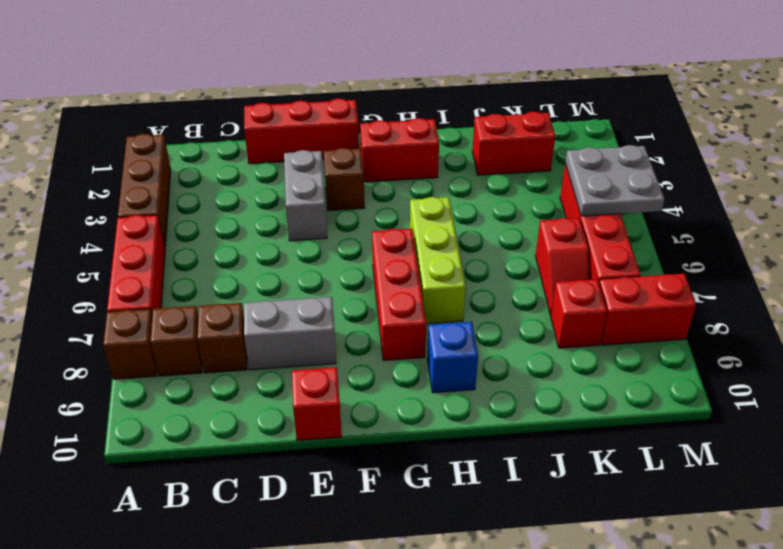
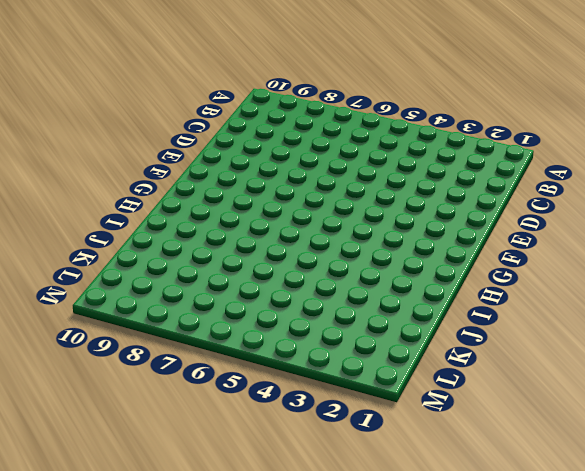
none -> brown brick A2:A4 level 1
none -> red brick A5:A7 level 1
none -> brown brick A8 level 1

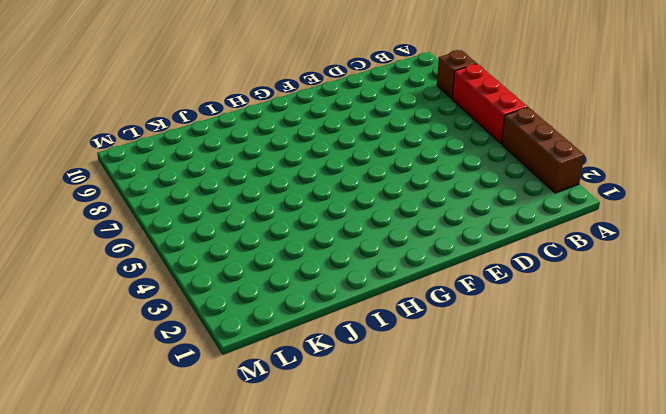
none -> brown brick B8 level 1
none -> brown brick C8 level 1
none -> red brick D1:F1 level 1

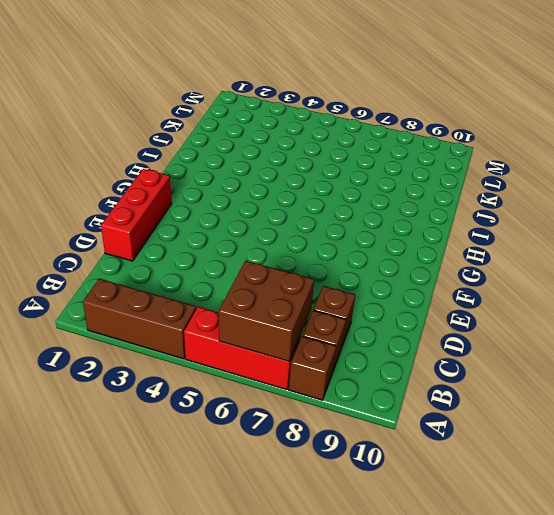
brown brick A6:B7 level 2 -> none
none -> grey brick D8:E8 level 1
none -> grey brick E3:E4 level 1
none -> red brick E10 level 1

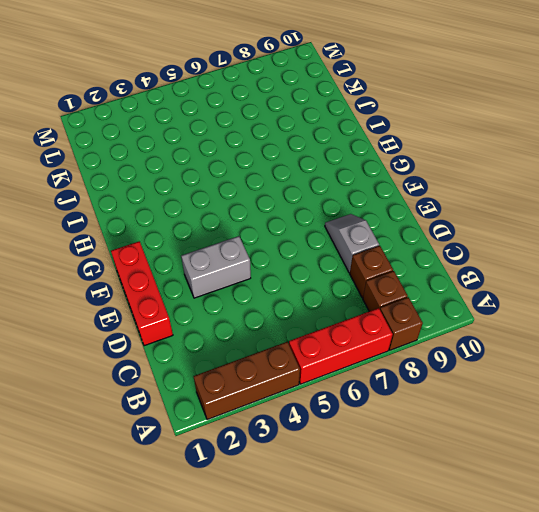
grey slope D8:E8 level 1 top D -> grey brick D8:E8 level 1
none -> red brick E10 level 1
none -> brown brick F3 level 1
none -> red brick G2:H2 level 1

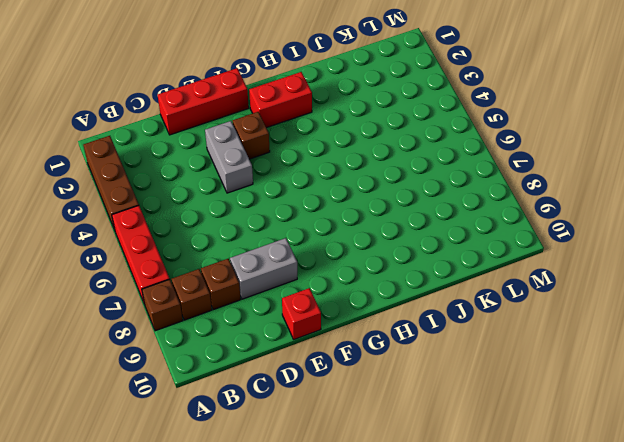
none -> red brick G6:G8 level 1
none -> lime brick H5:H7 level 1
none -> blue brick H9 level 1

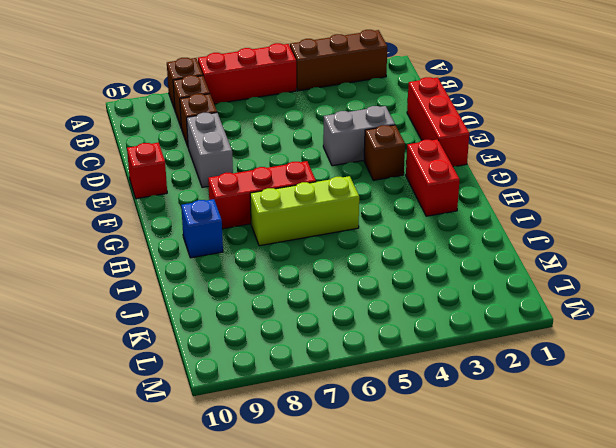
none -> red brick J2:K2 level 1
none -> red slope K6:K7 level 1 top 6
none -> red brick K8 level 1

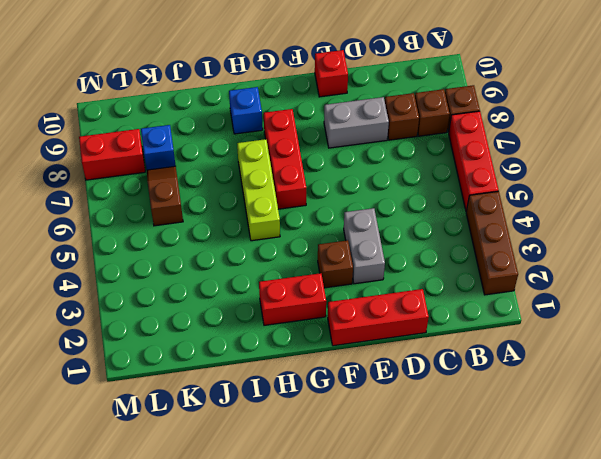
brown slope K6:K7 level 1 top 6 -> red slope K6:K7 level 1 top 6
blue brick K8 level 1 -> red brick K8 level 1
none -> red brick J2:K2 level 1
none -> red brick L4:L7 level 1
none -> grey plate L4:M5 level 2

